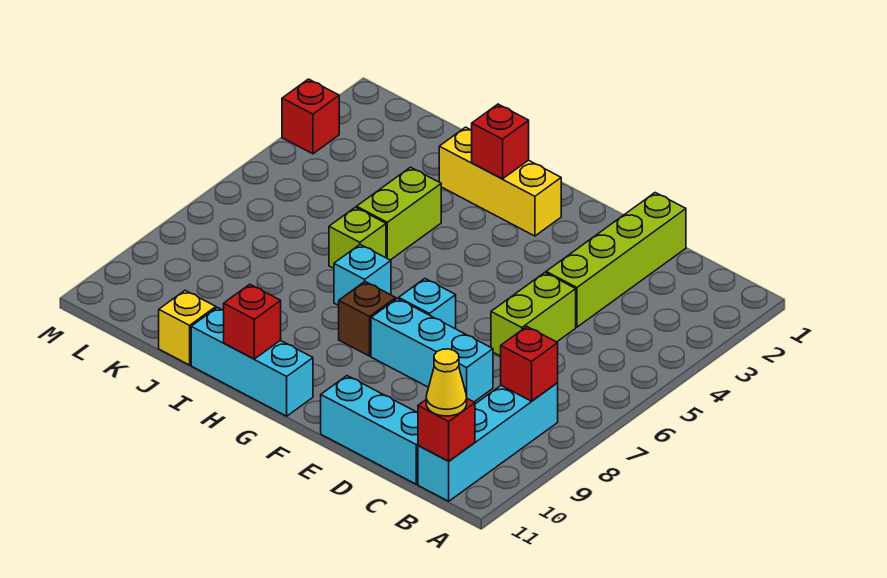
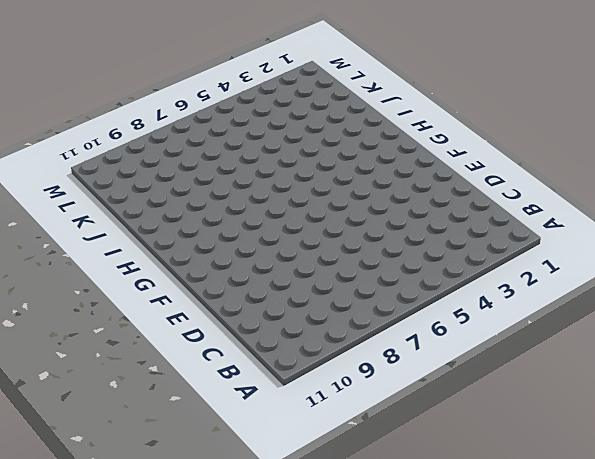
none -> cyan brick B8:B11 level 1
none -> cyan brick C11:E11 level 1
none -> lime brick D1:D4 level 1

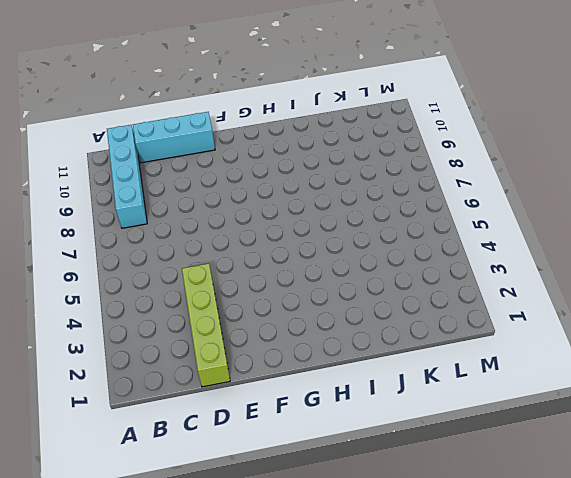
none -> lime brick D5:D6 level 1
none -> cyan brick D8:F8 level 1
none -> cyan brick F7 level 1

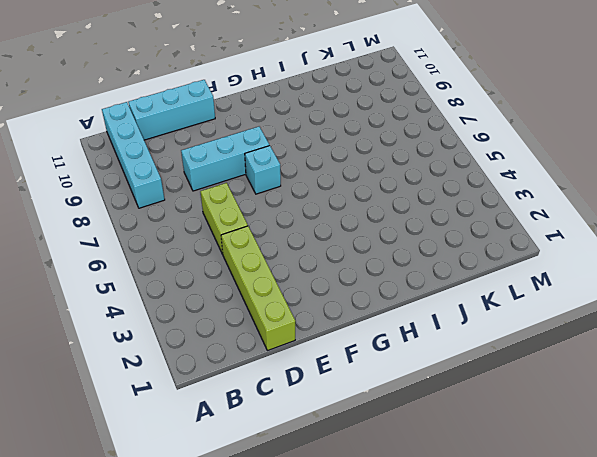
none -> yellow brick G2:I2 level 1
none -> brown brick G8 level 1
none -> cyan brick G11:I11 level 1

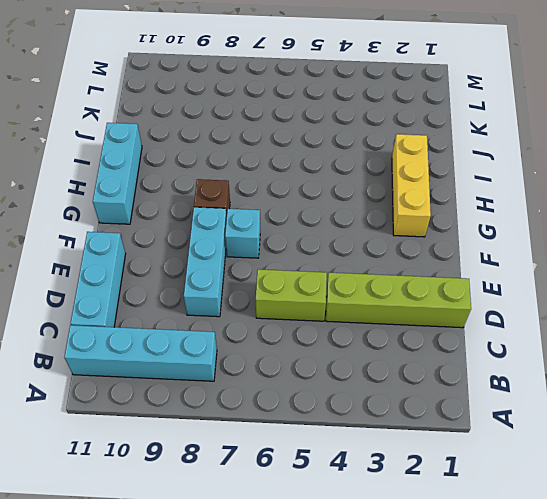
none -> cyan brick H7 level 1
none -> lime brick I4:I5 level 1
none -> lime brick I6 level 1

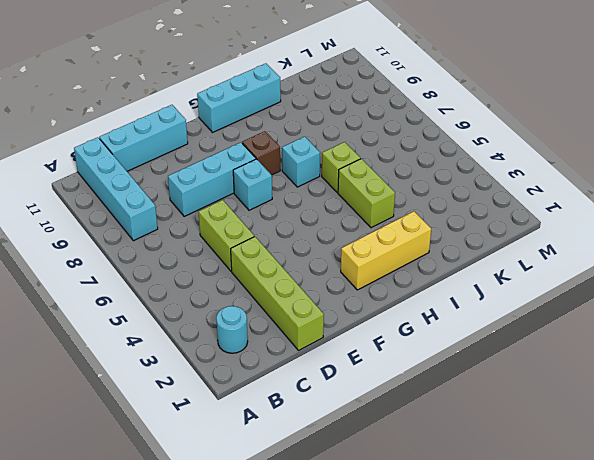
cyan round brick B2 level 1 -> none
none -> yellow brick J11 level 1
none -> red brick M3 level 1
none -> red brick B8 level 2

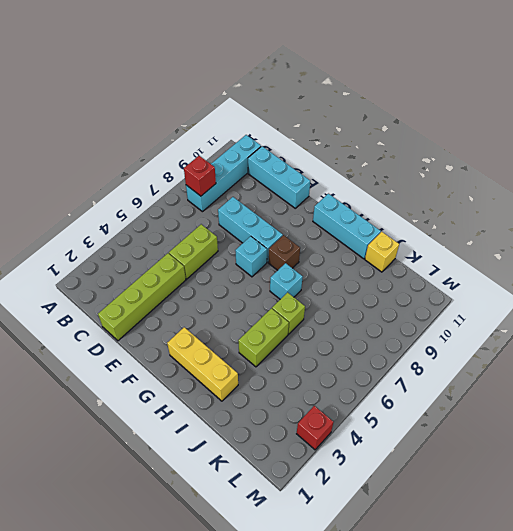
none -> red brick B11 level 2
none -> red brick H2 level 2
none -> red brick H11 level 2

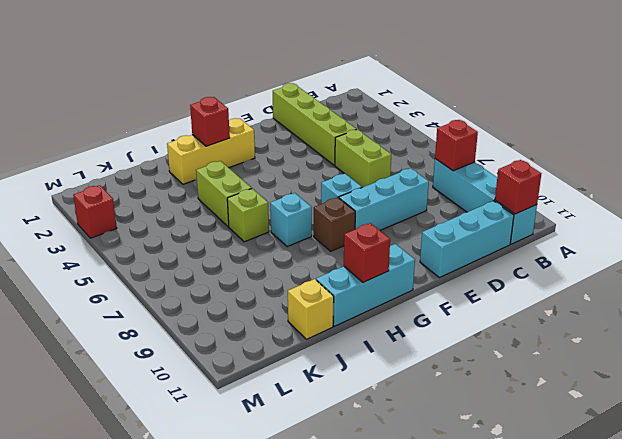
none -> yellow cone B11 level 3

